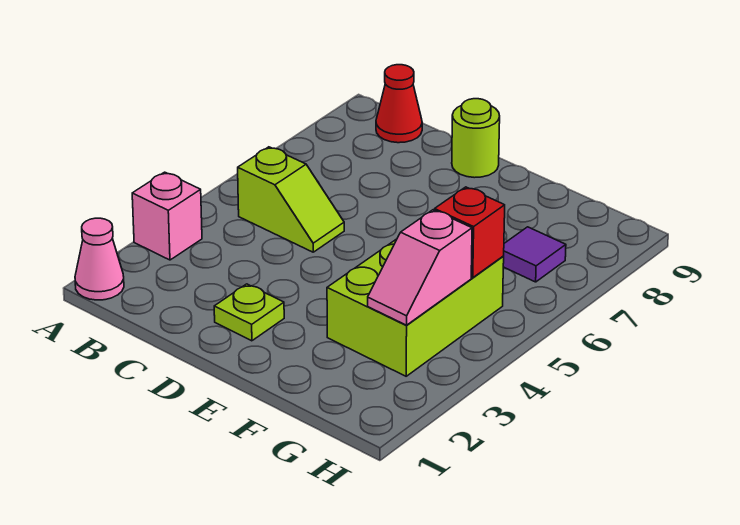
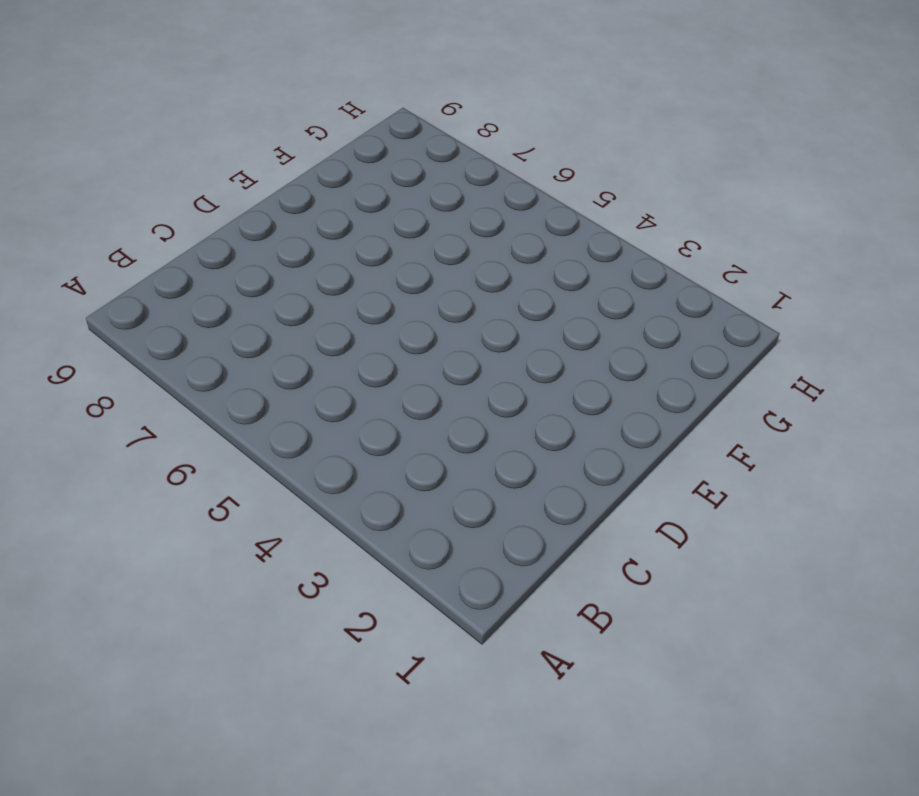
none -> pink cone A1 level 1
none -> pink brick A3 level 1

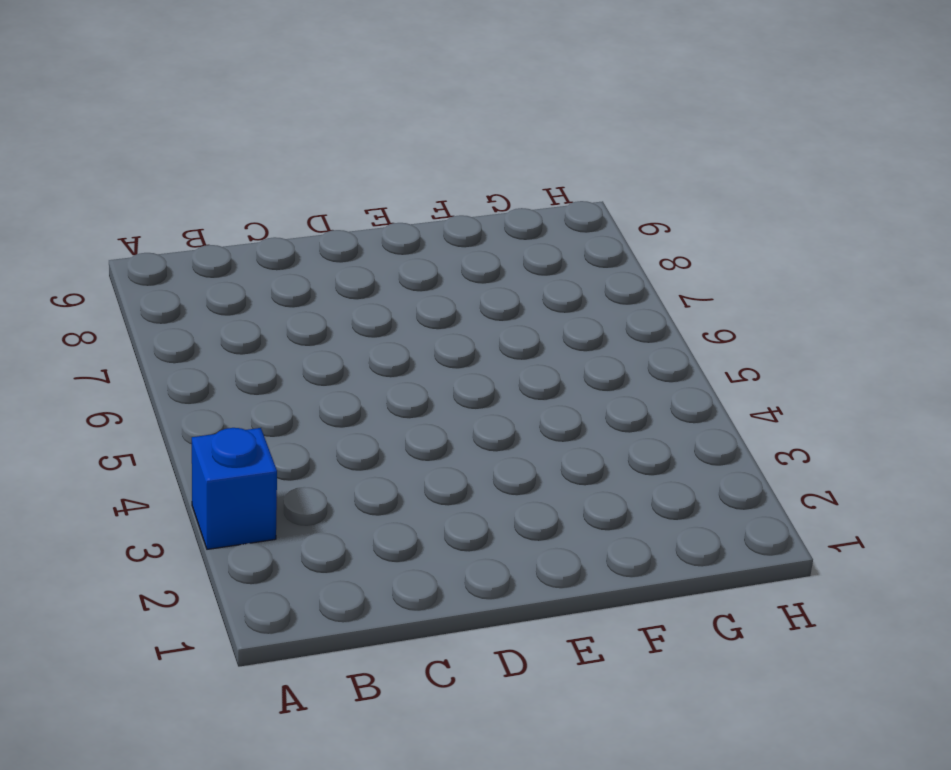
blue brick A3 level 1 -> pink brick A3 level 1
none -> pink cone A1 level 1
none -> lime slope B5:C5 level 1 top B

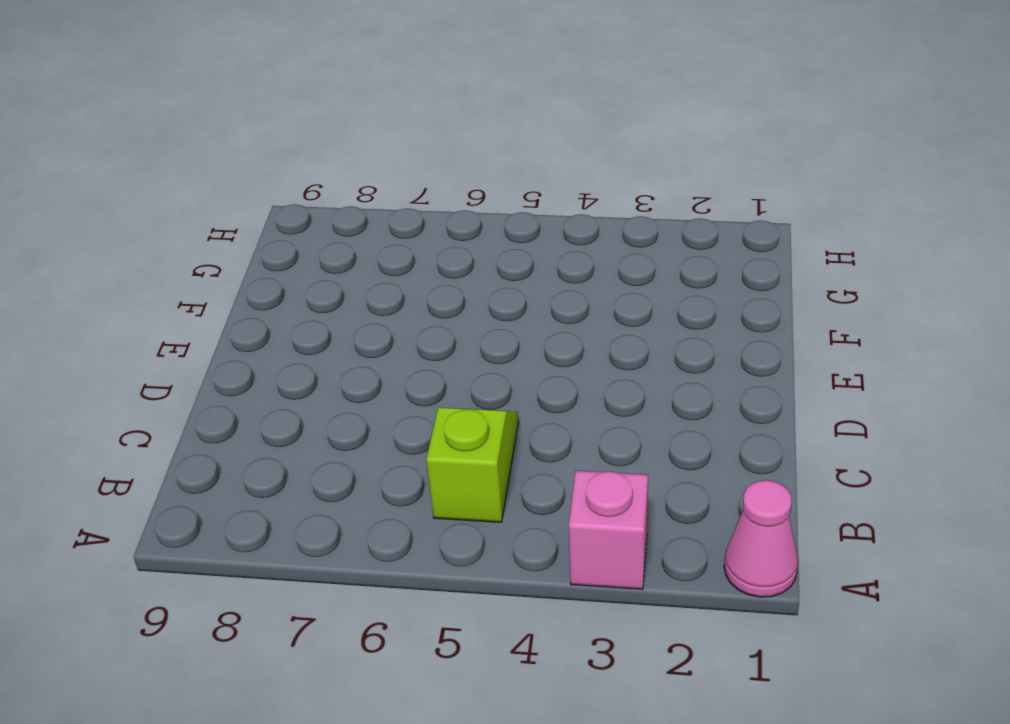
none -> red cone B9 level 1
none -> lime plate D2 level 1

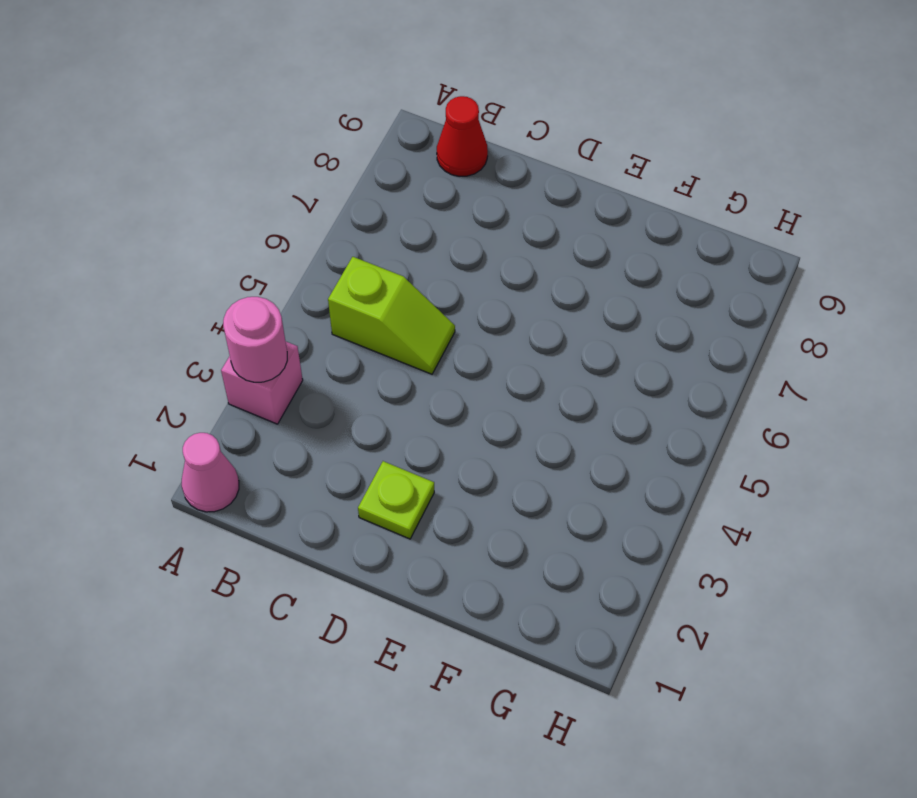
pink round brick A3 level 2 -> none
none -> lime round brick D9 level 1
none -> lime brick F3:G5 level 1

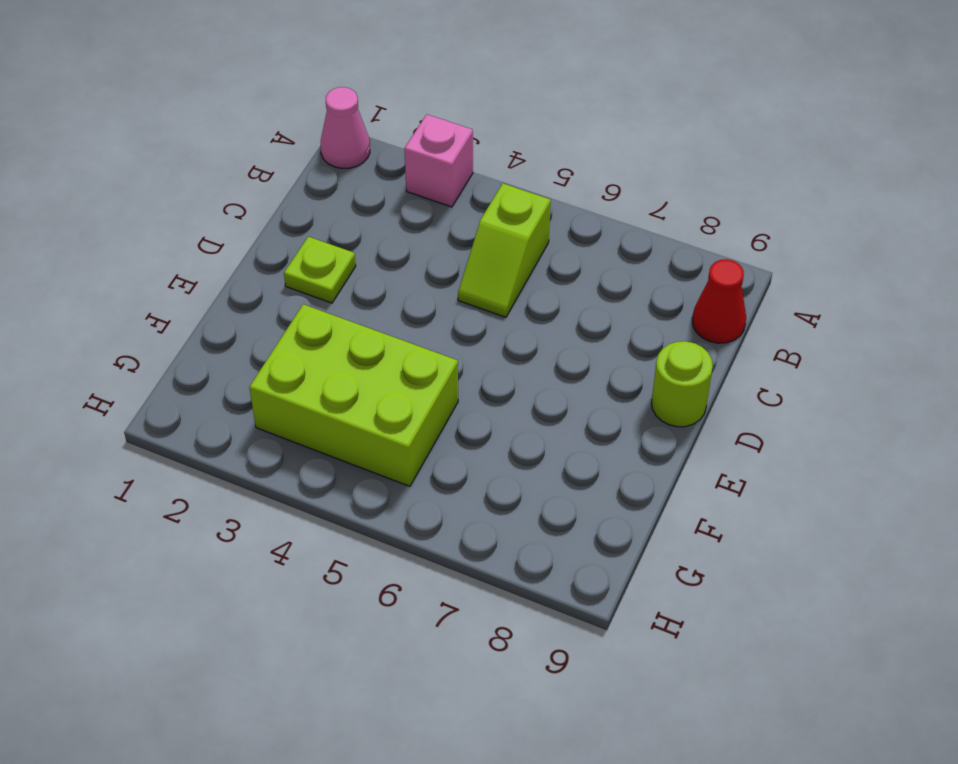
none -> purple tile G7 level 1
none -> pink slope G3:G4 level 2 top 4

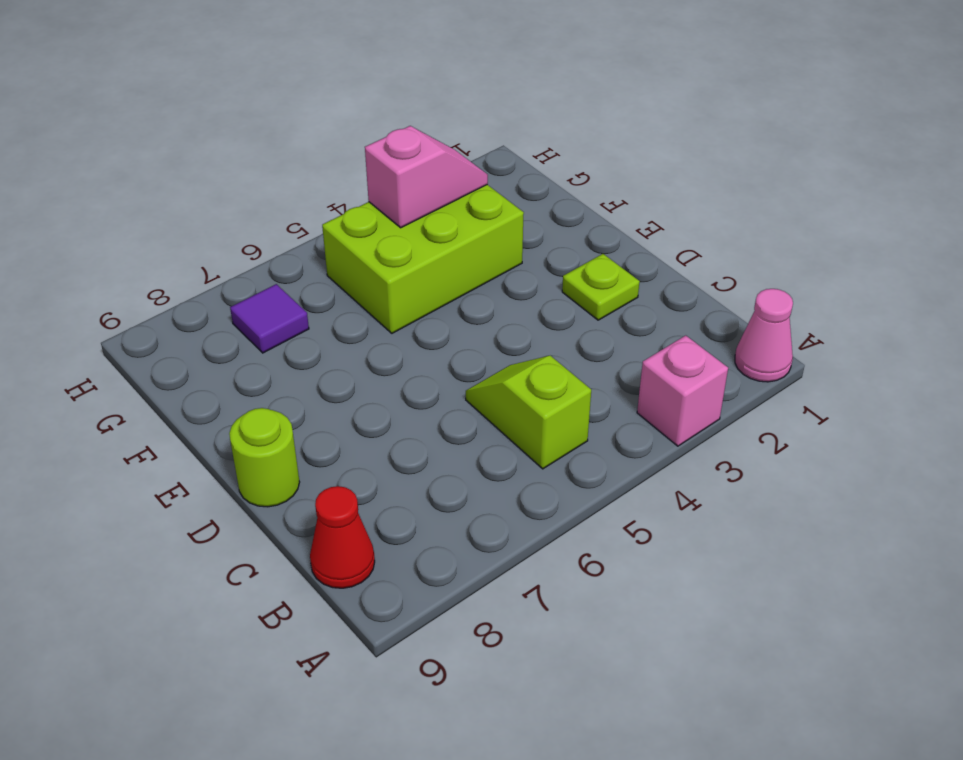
none -> red brick G5 level 2

